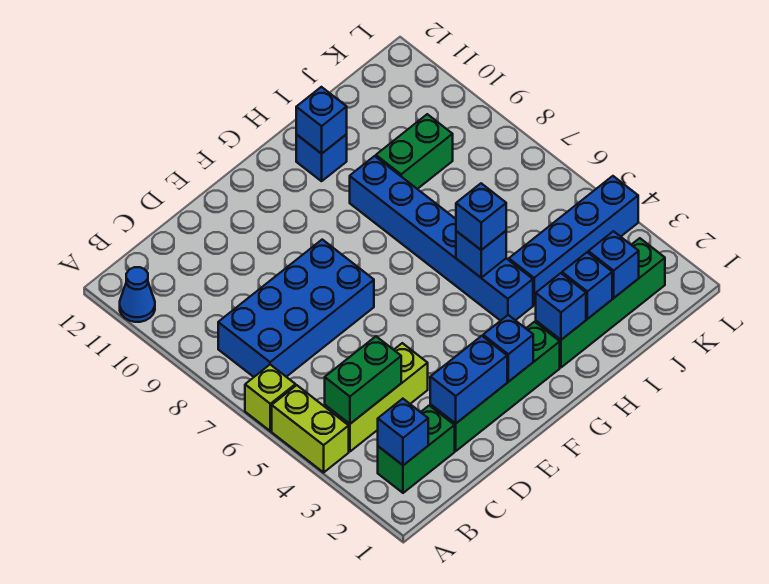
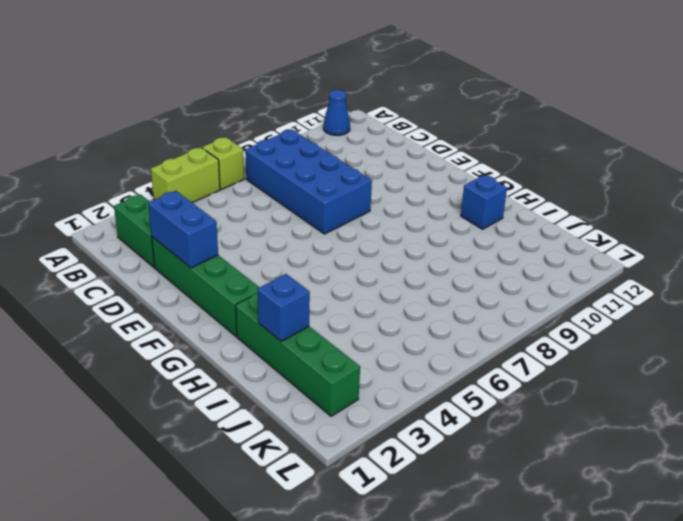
none -> lime brick B4:D4 level 1
none -> blue brick H4:H9 level 1
none -> blue brick I4:L4 level 1

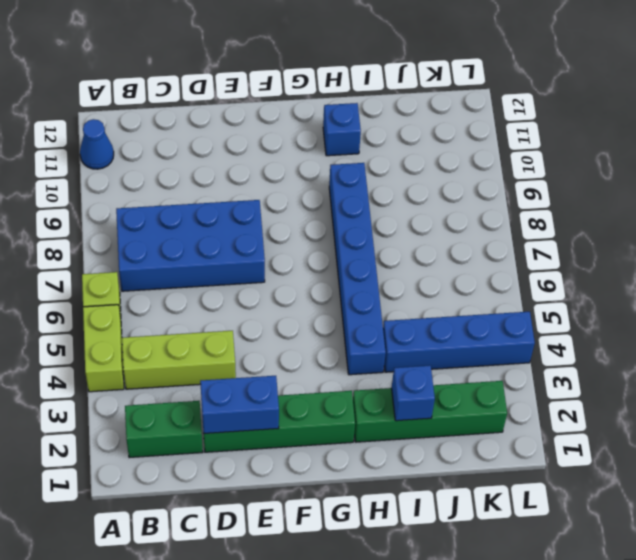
none -> green brick I9:J9 level 1
none -> blue brick B2 level 2
none -> green brick B4:C4 level 2

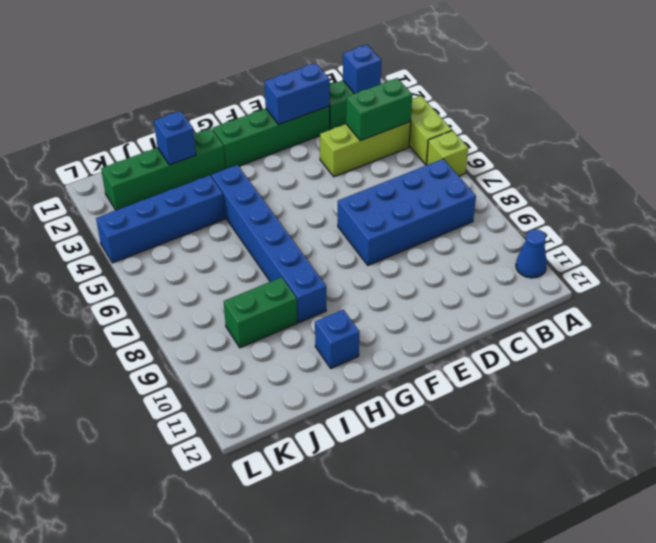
none -> blue brick F2 level 2
none -> blue brick H2 level 2
none -> blue brick H5 level 2

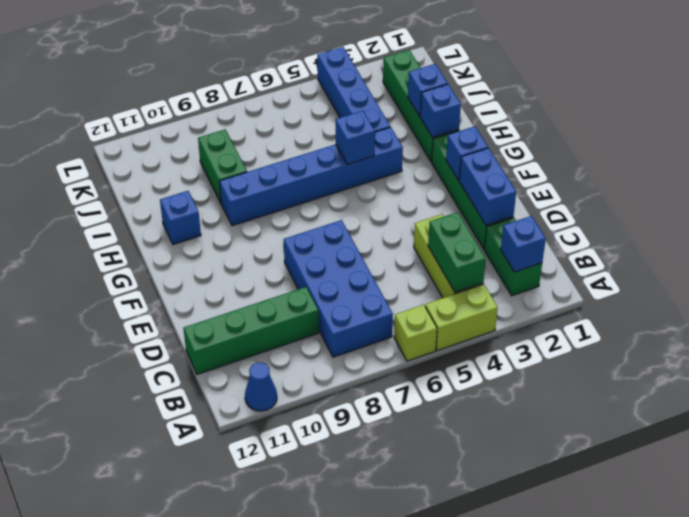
green brick C9:C12 level 1 -> none
none -> blue brick H11 level 2
none -> blue brick J2 level 2
none -> blue brick H5 level 3

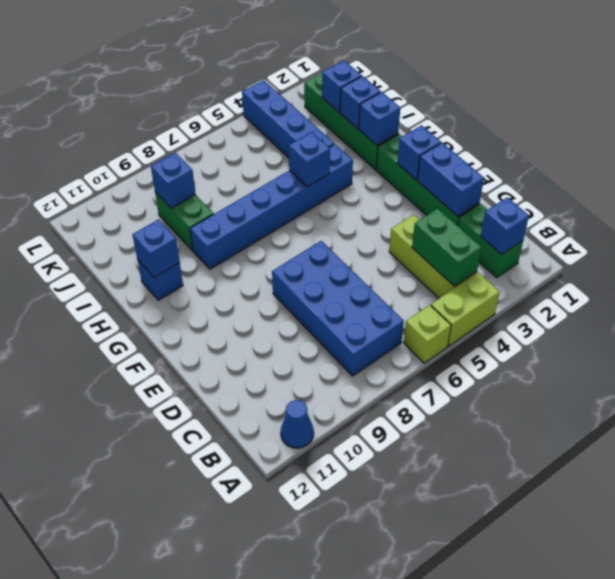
blue brick J9 level 2 -> blue brick H5 level 3

